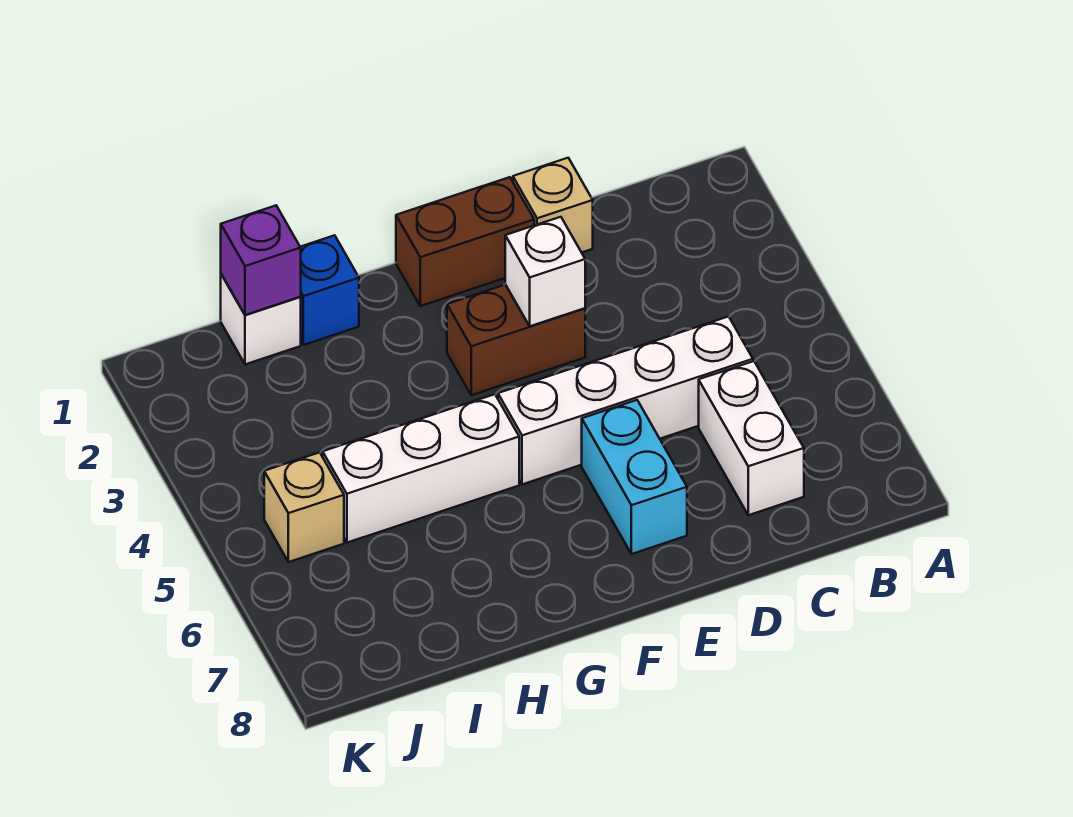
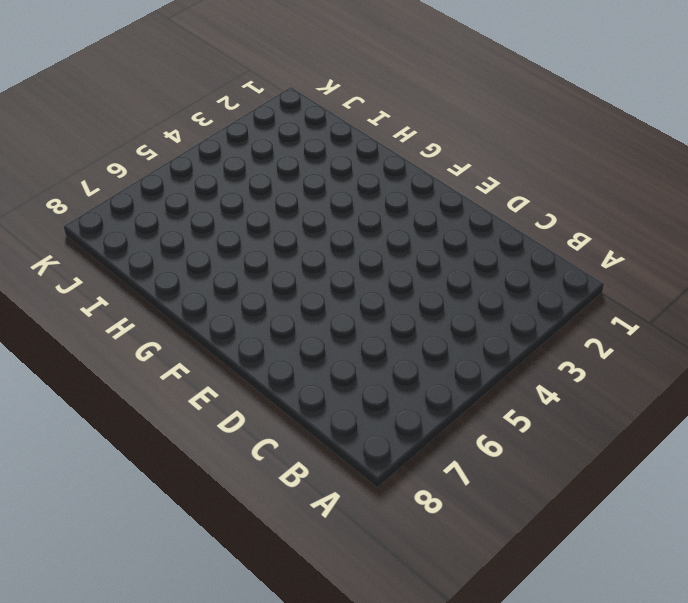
none -> white brick C5:F5 level 1
none -> white brick C6:C7 level 1
none -> tan brick D1 level 1

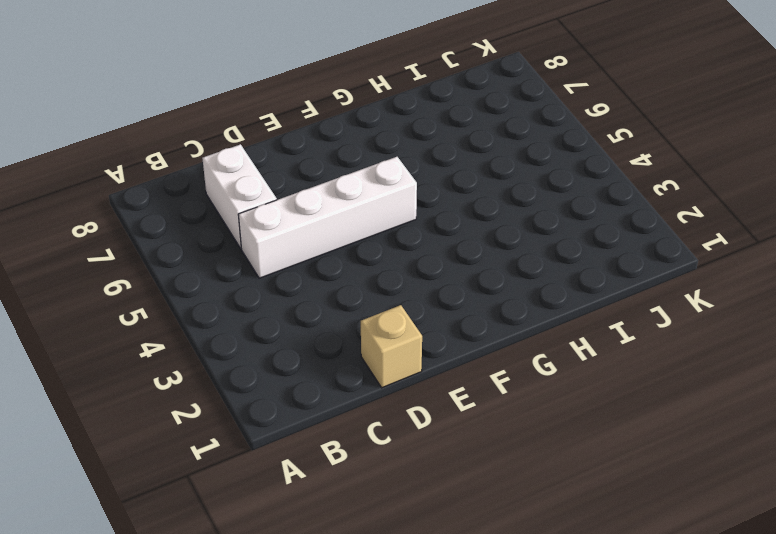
none -> brown brick E1:F1 level 1
none -> brown brick E3:F3 level 1
none -> cyan brick E6:E7 level 1

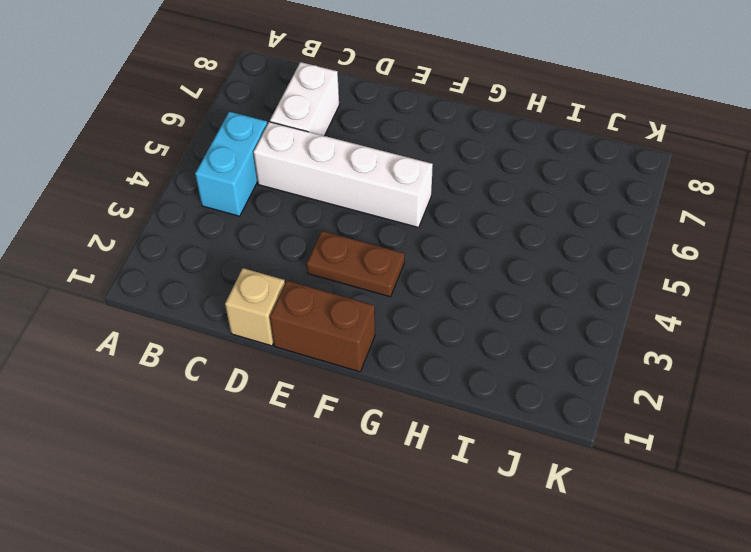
cyan brick B4:B5 level 1 -> cyan brick E6:E7 level 1
brown plate E3:F3 level 1 -> brown brick E3:F3 level 1
none -> white brick G5:I5 level 1
none -> blue brick H1 level 1
none -> white brick I1 level 1

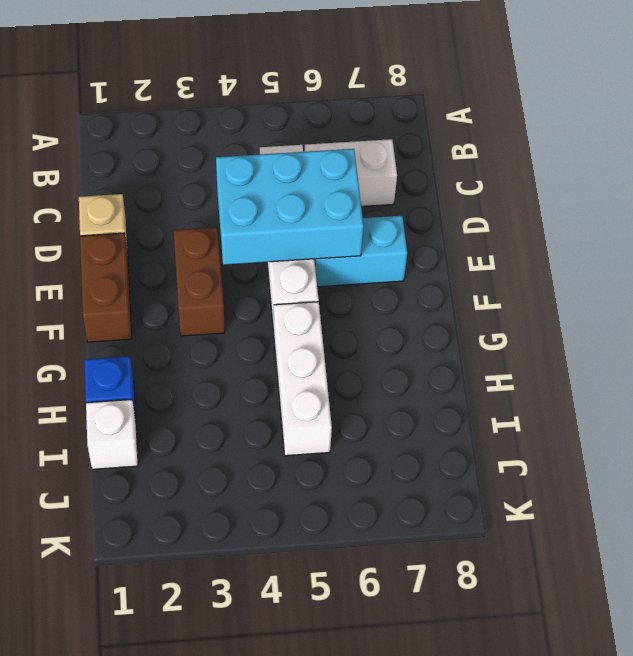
cyan brick D4:E6 level 2 -> none
none -> tan brick J5 level 1
none -> white brick E3 level 2
none -> purple brick I1 level 2

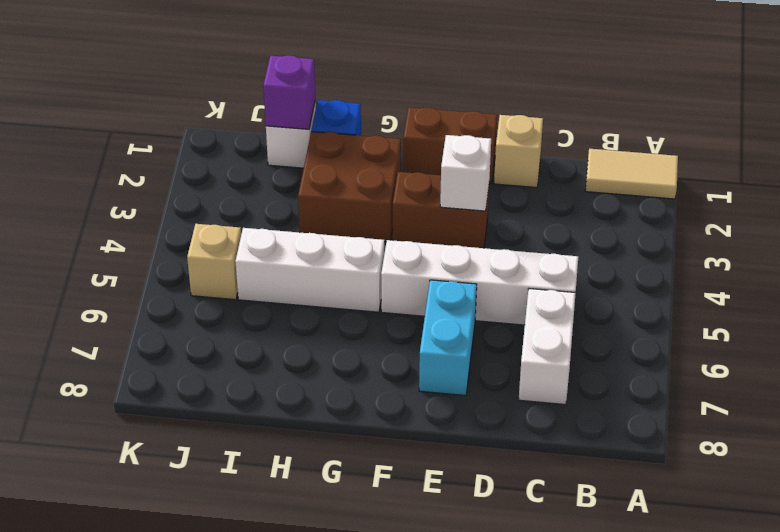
tan tile A1:B1 level 1 -> none
brown brick G2:H3 level 1 -> none

